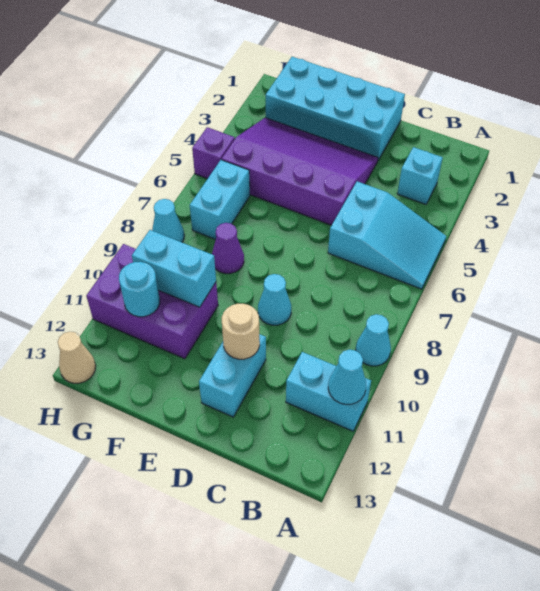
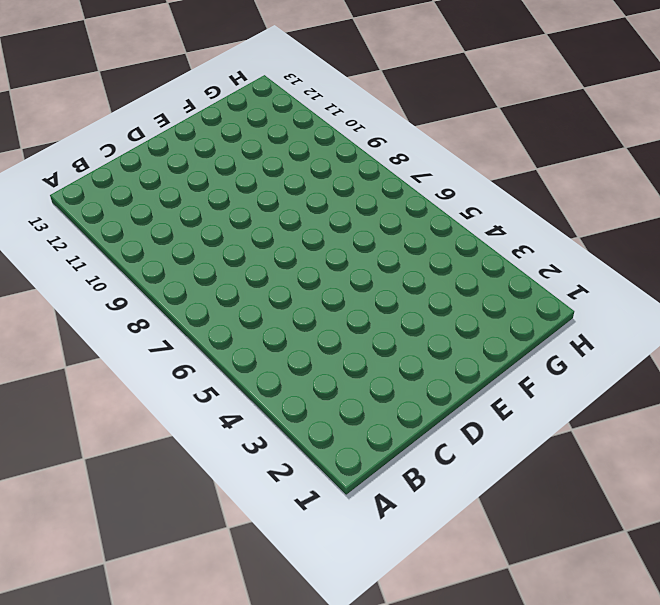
none -> cyan slope A5:C6 level 1 top C
none -> cyan cone A9 level 1
none -> cyan brick A11:B11 level 1

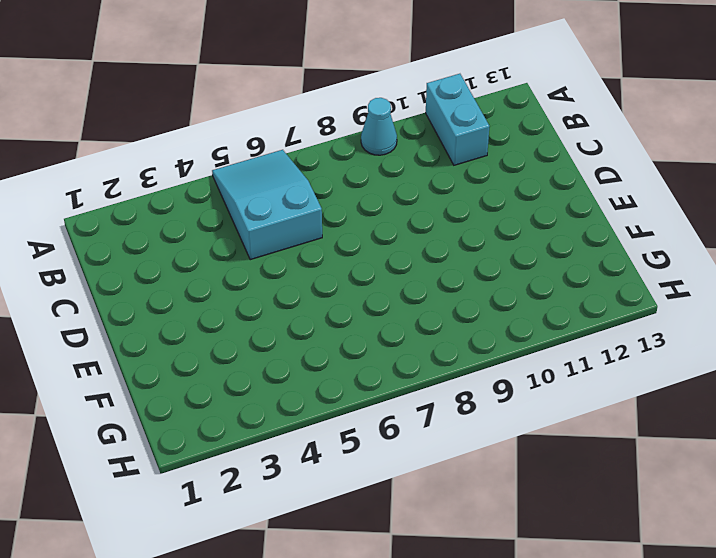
none -> cyan brick B3 level 1
none -> cyan brick D1:G2 level 1
none -> purple slope D3:G5 level 1 top 5

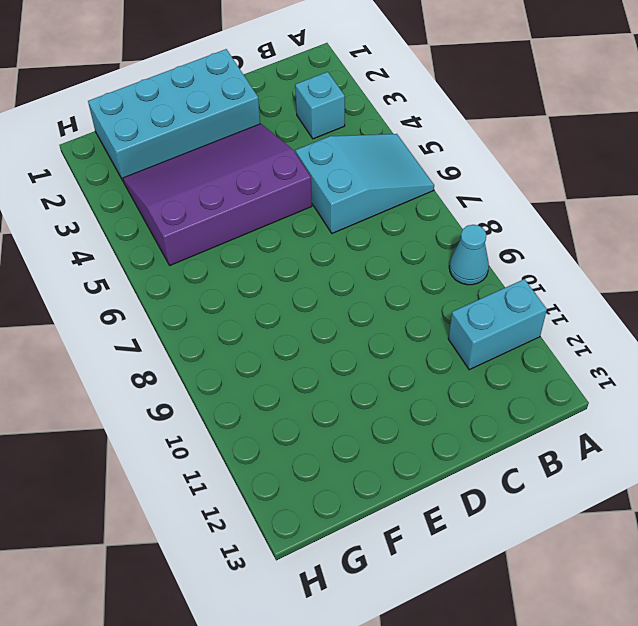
none -> cyan cone D9 level 1
none -> cyan brick D11:D12 level 1
none -> purple cone F8 level 1

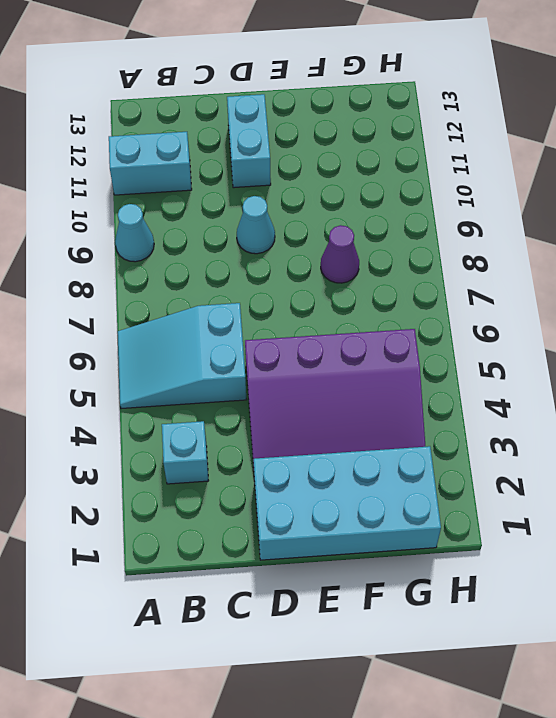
none -> purple brick F10:H11 level 1
none -> cyan brick G6:G7 level 1
none -> purple brick H5 level 1

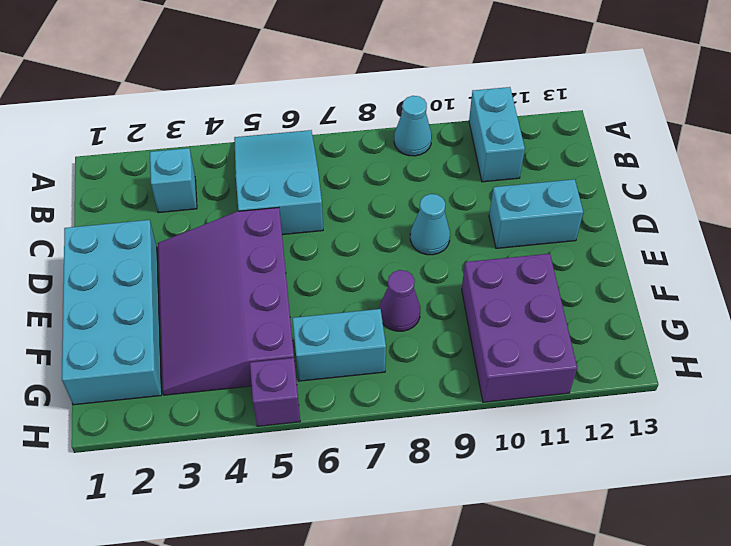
none -> cyan cone H8 level 1
none -> tan cone H13 level 1
none -> cyan cone A11 level 2

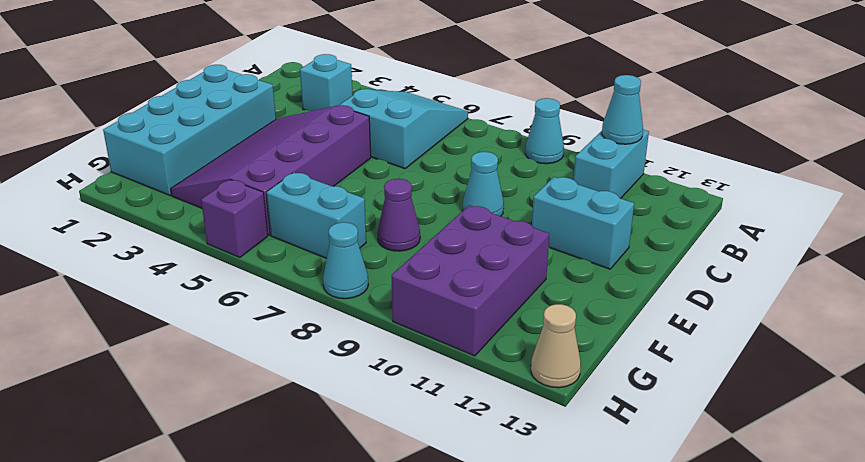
none -> tan round brick D11 level 2
none -> cyan brick F10:G10 level 2
none -> cyan round brick G11 level 2

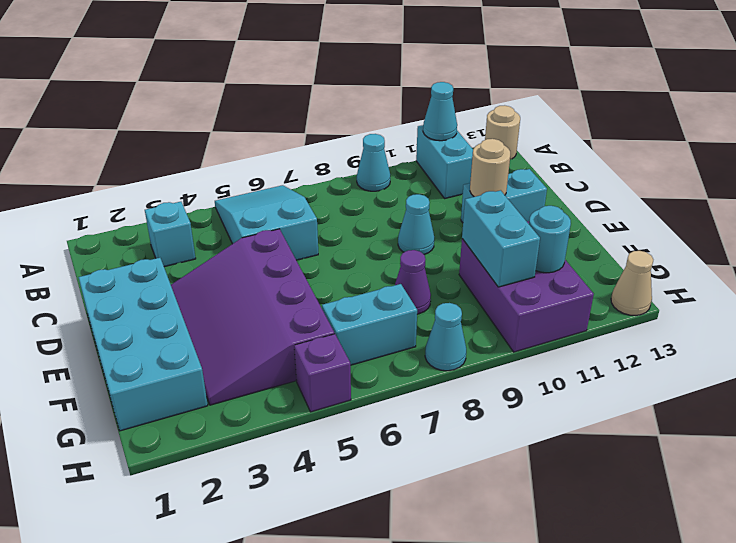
tan round brick A13 level 1 -> none

